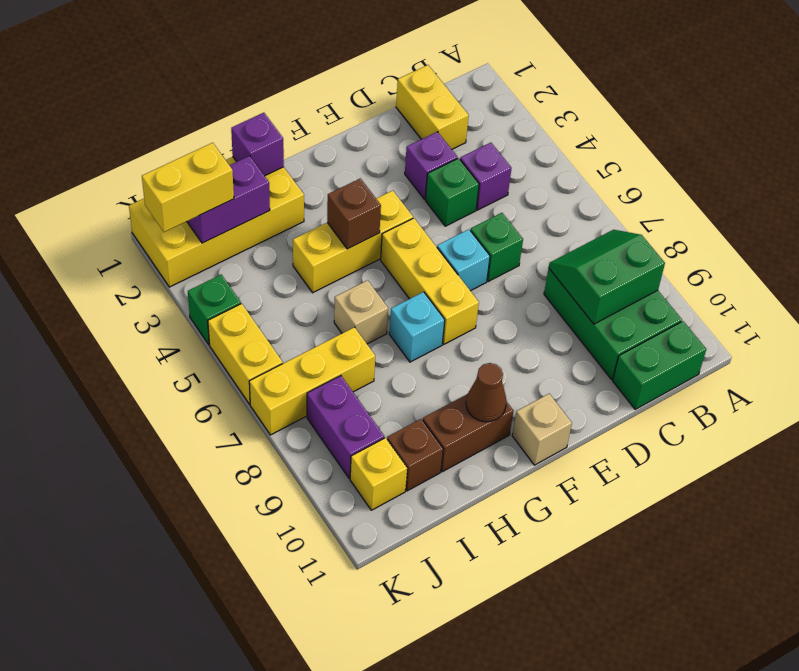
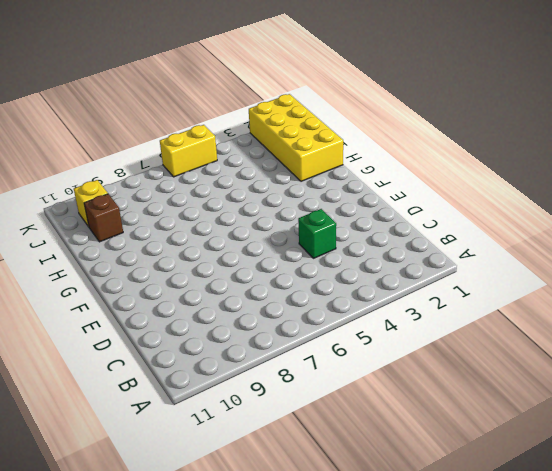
none -> green brick B8:C10 level 1
none -> green brick B11:C11 level 1
none -> yellow brick C1:C2 level 1

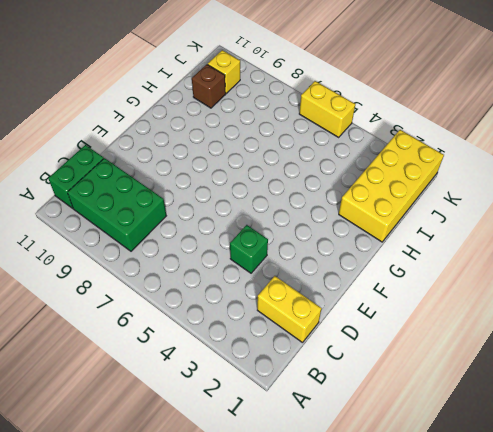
none -> purple brick C4 level 1
none -> purple brick D3 level 1
none -> green brick D6 level 1

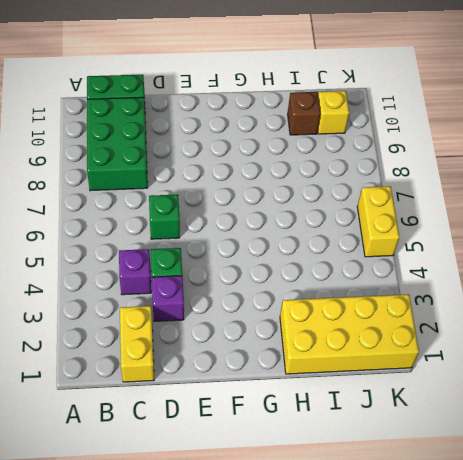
none -> cyan brick E6 level 1
none -> yellow brick F4:H4 level 1
none -> yellow brick F5:F7 level 1

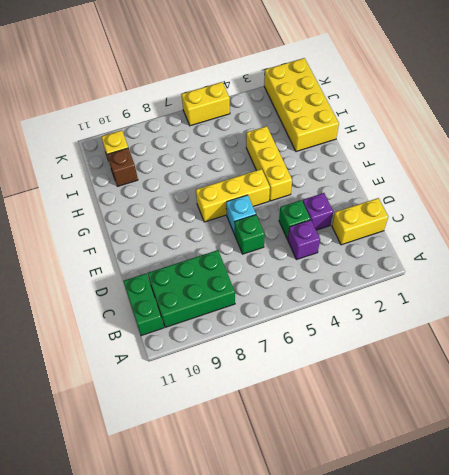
none -> tan brick F11 level 1
none -> cyan brick G7 level 1
none -> brown brick G10:H10 level 1

